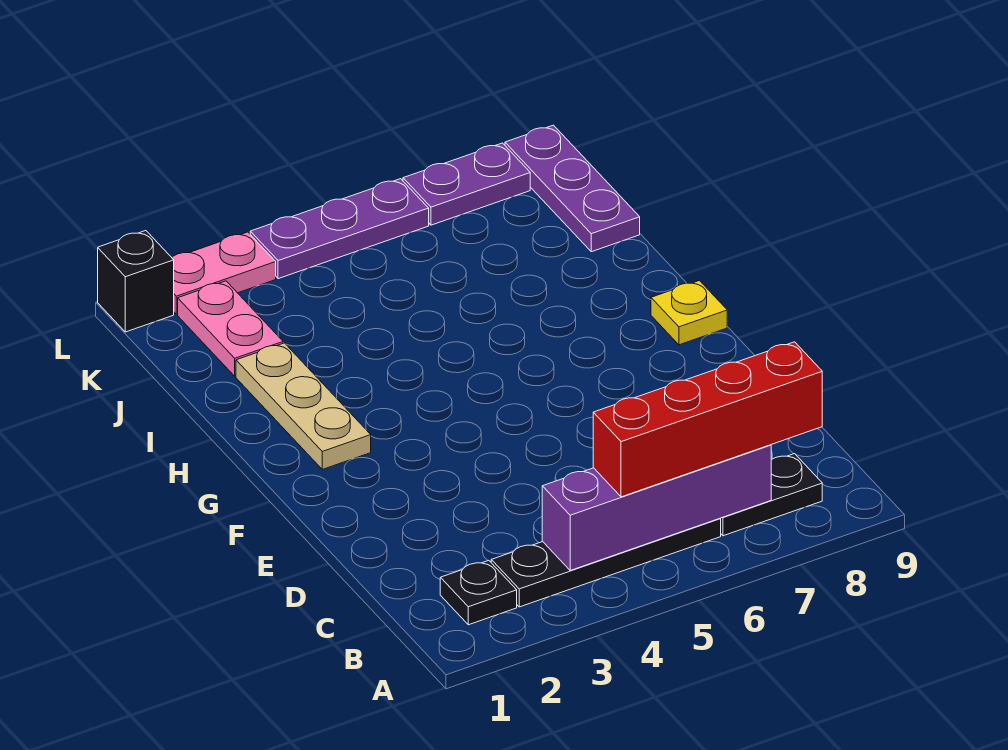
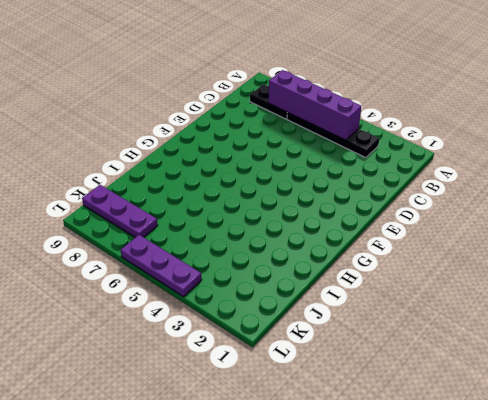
purple plate K7:K9 level 1 -> purple plate J9:L9 level 1
none -> black plate B2 level 1
none -> tan plate G2:I2 level 1
none -> yellow plate G9 level 1

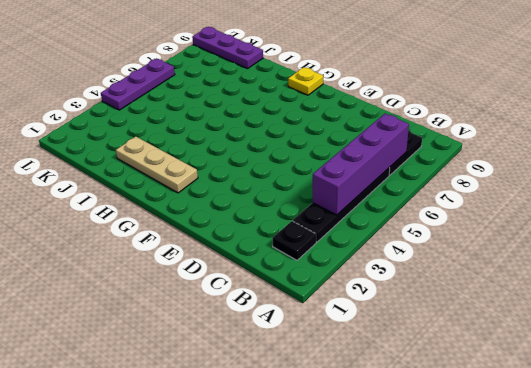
none -> pink plate J2:K2 level 1
none -> black brick L1 level 1
none -> pink plate L2:L3 level 1

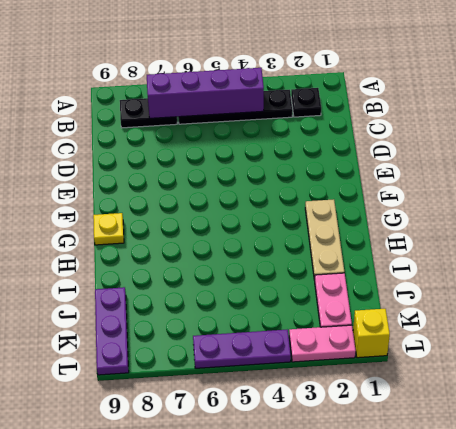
yellow brick L1 level 1 -> black brick L1 level 1
none -> purple plate L7:L8 level 1
none -> red brick B5:B8 level 3

